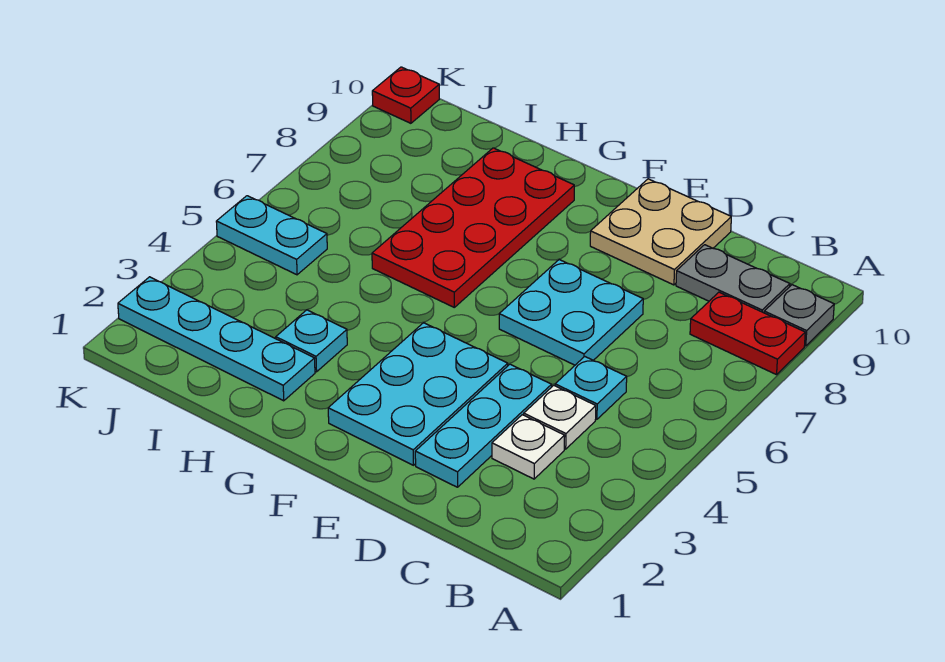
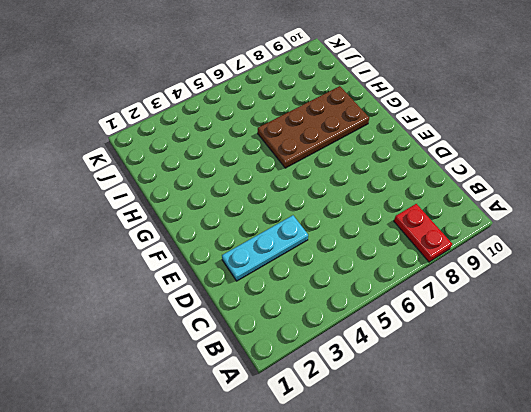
brown plate G6:H9 level 1 -> red plate G6:H9 level 1
none -> grey plate A9 level 1
none -> grey plate B9:C9 level 1
none -> white plate C3 level 1

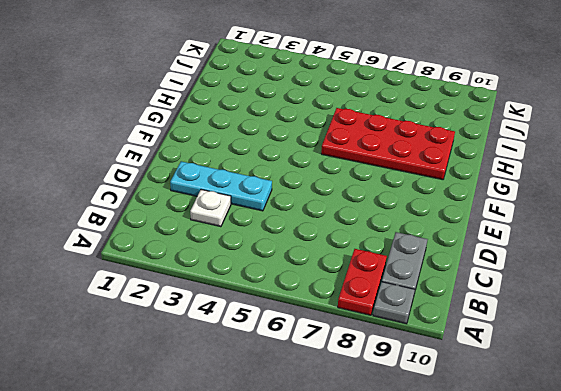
none -> white plate C4 level 1
none -> cyan plate C5 level 1
none -> cyan plate D6:E7 level 1

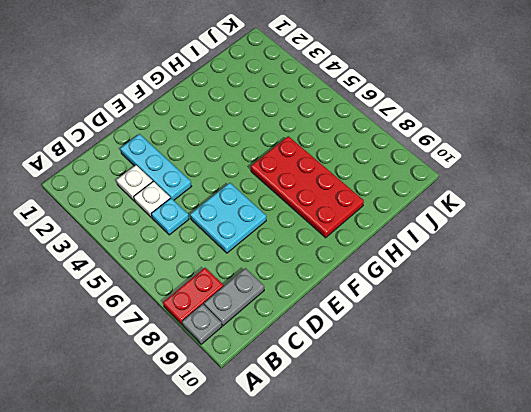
none -> tan plate D9:E10 level 1
none -> cyan plate E2:F4 level 1
none -> cyan plate H2:K2 level 1

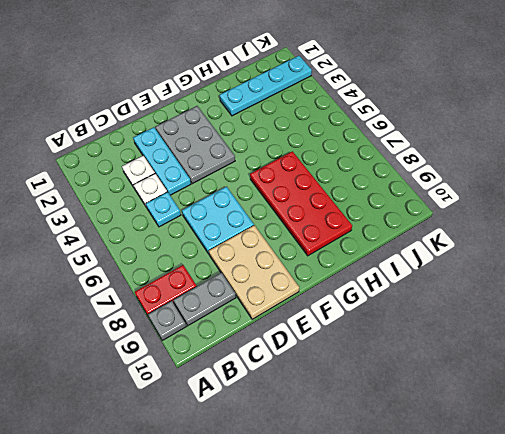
tan plate D8:E10 level 1 -> tan plate D9:E10 level 1
grey plate E2:F4 level 1 -> cyan plate E2:F4 level 1
none -> cyan plate H3 level 1
none -> cyan plate J5:K5 level 1
none -> red plate K10 level 1

